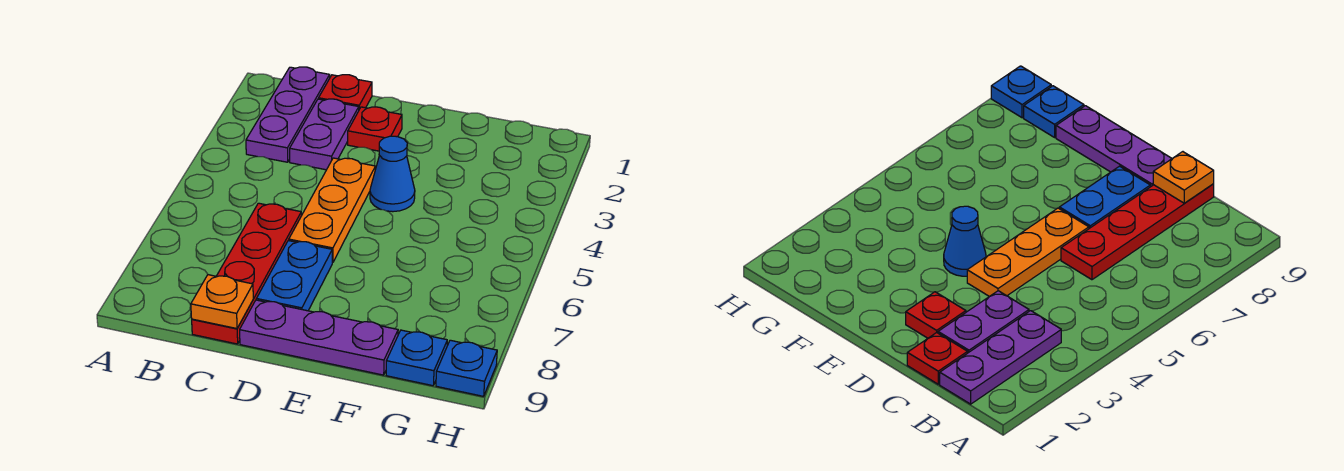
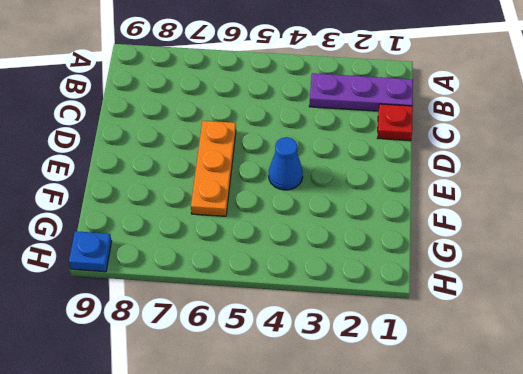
orange plate D6:F6 level 1 -> orange plate D4:D6 level 1
none -> purple plate C2:C3 level 1
none -> red plate C6:C9 level 1
none -> red plate D2 level 1

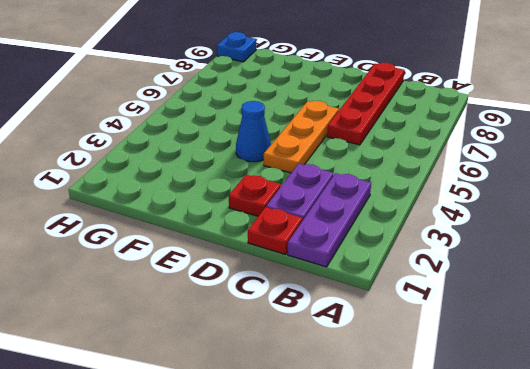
none -> blue plate D7:D8 level 1
none -> purple plate D9:F9 level 1
none -> blue plate G9 level 1

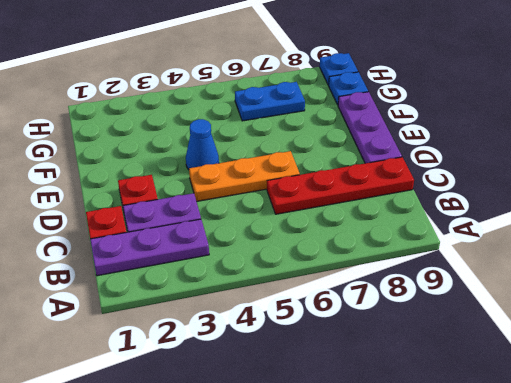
blue plate G6:G7 level 1 -> blue plate D7:D8 level 1
none -> orange plate C9 level 2

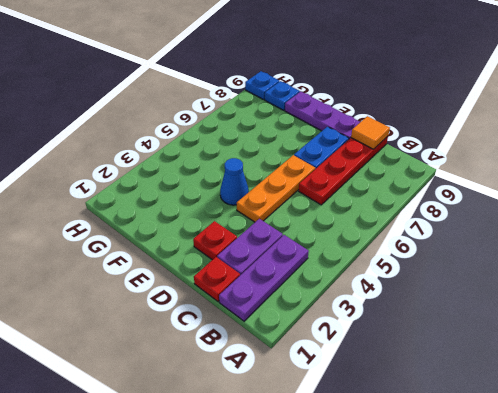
orange tile C9 level 2 -> orange plate C9 level 2

